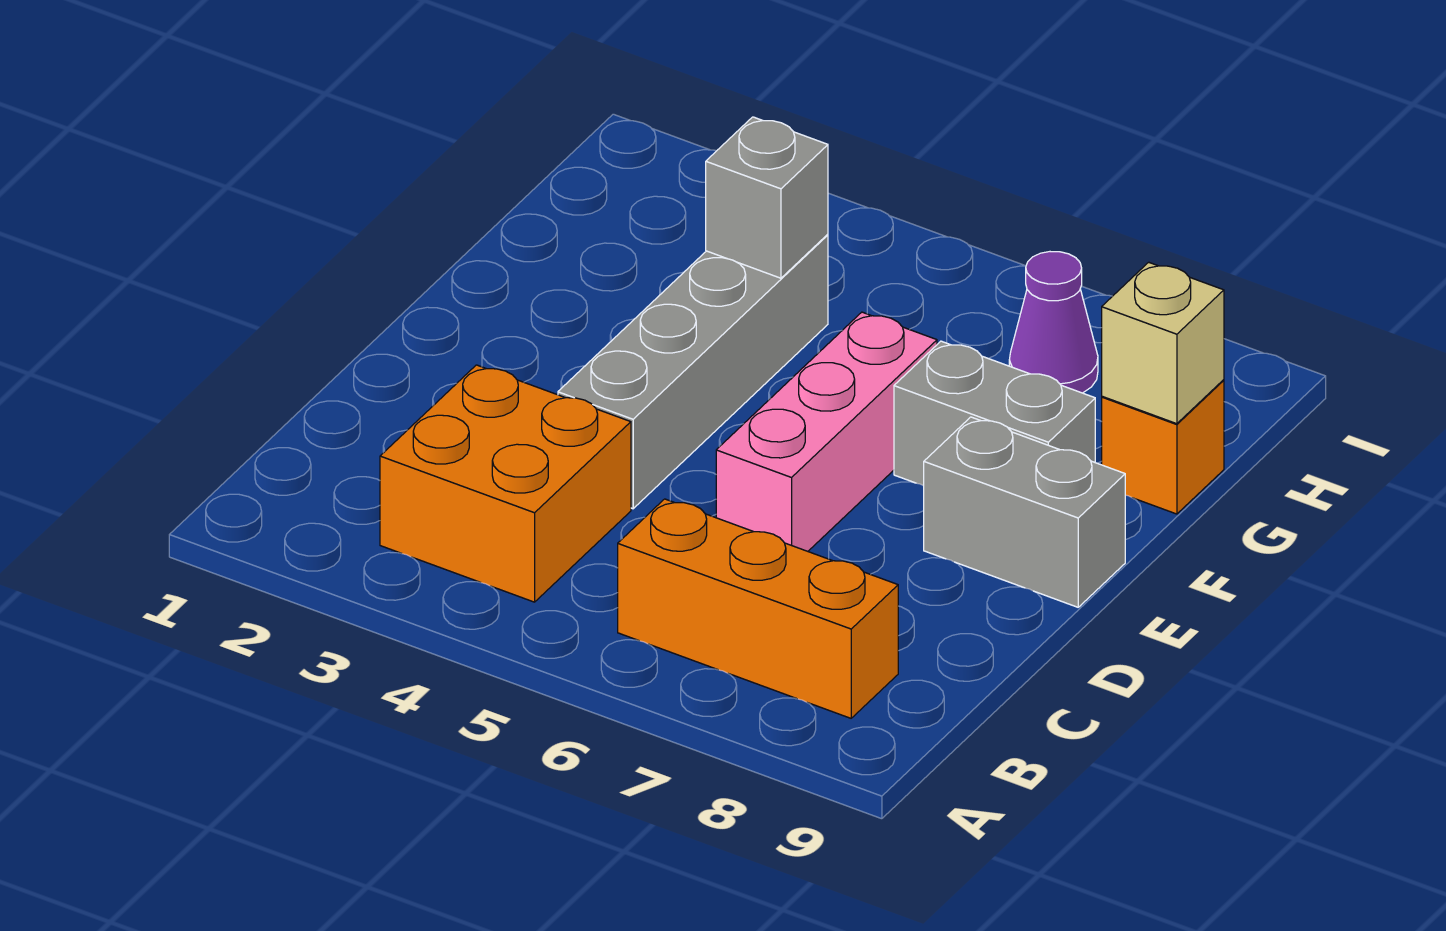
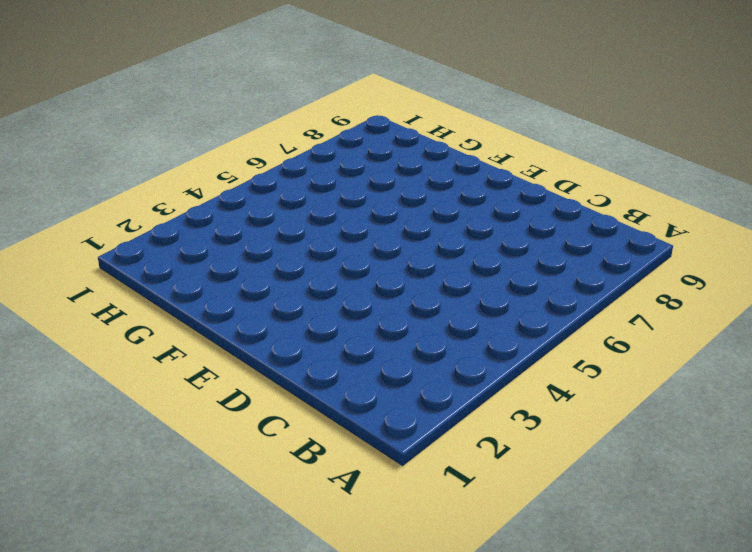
none -> orange brick B3:C4 level 1
none -> orange brick B6:B8 level 1

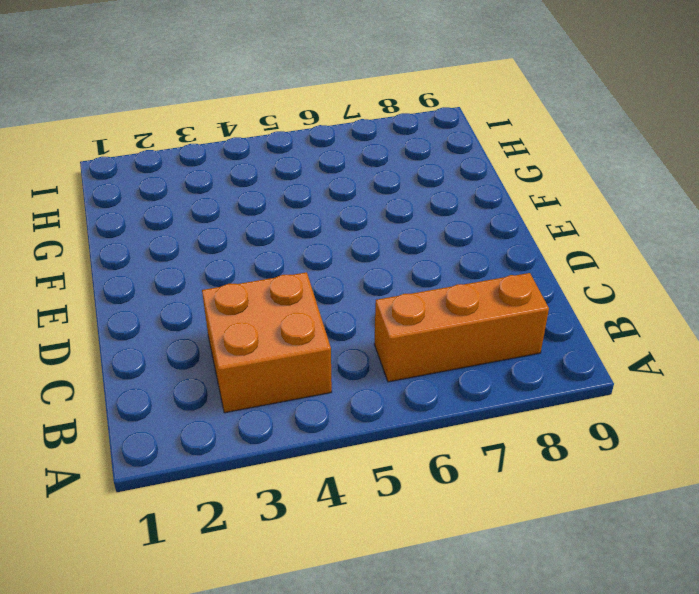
none -> grey brick D4:G4 level 1
none -> pink brick D6:F6 level 1

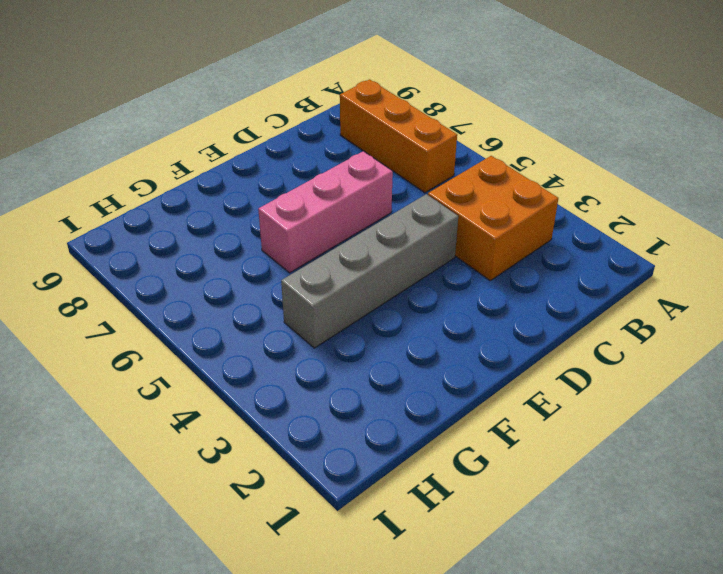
none -> grey brick E8:E9 level 1
none -> grey brick F7:F8 level 1

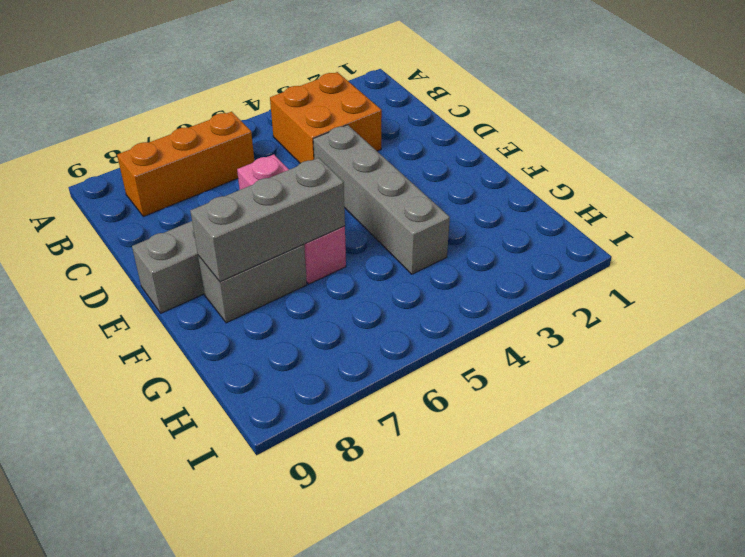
grey brick F6:F8 level 2 -> none
none -> orange brick G9 level 1
none -> purple cone H7 level 1

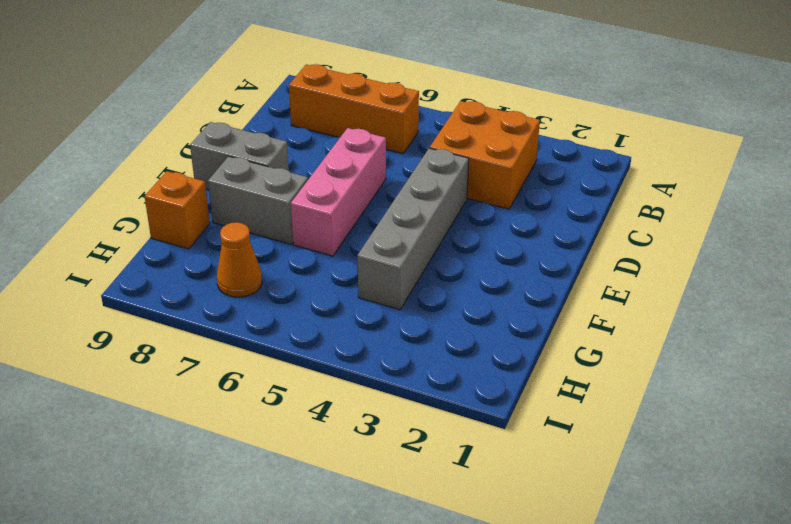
orange cone H7 level 1 -> purple cone H7 level 1
none -> grey brick G4 level 2
none -> tan brick G9 level 2

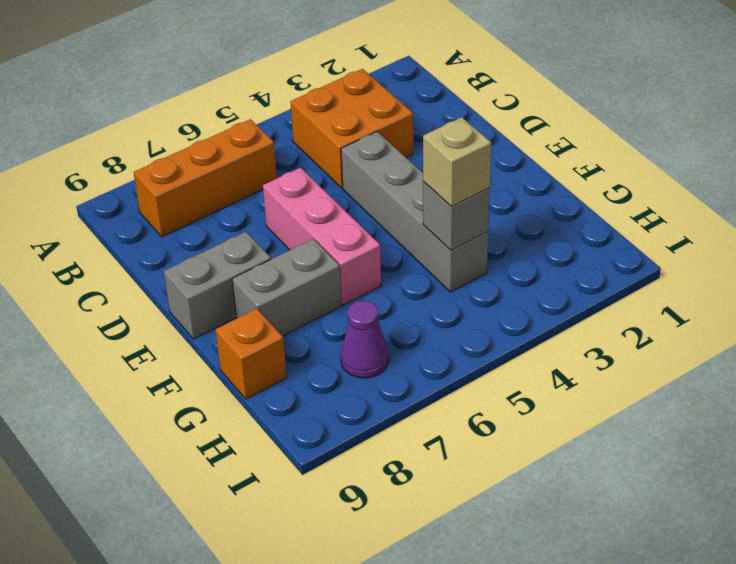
tan brick G4 level 3 -> tan brick G9 level 2

